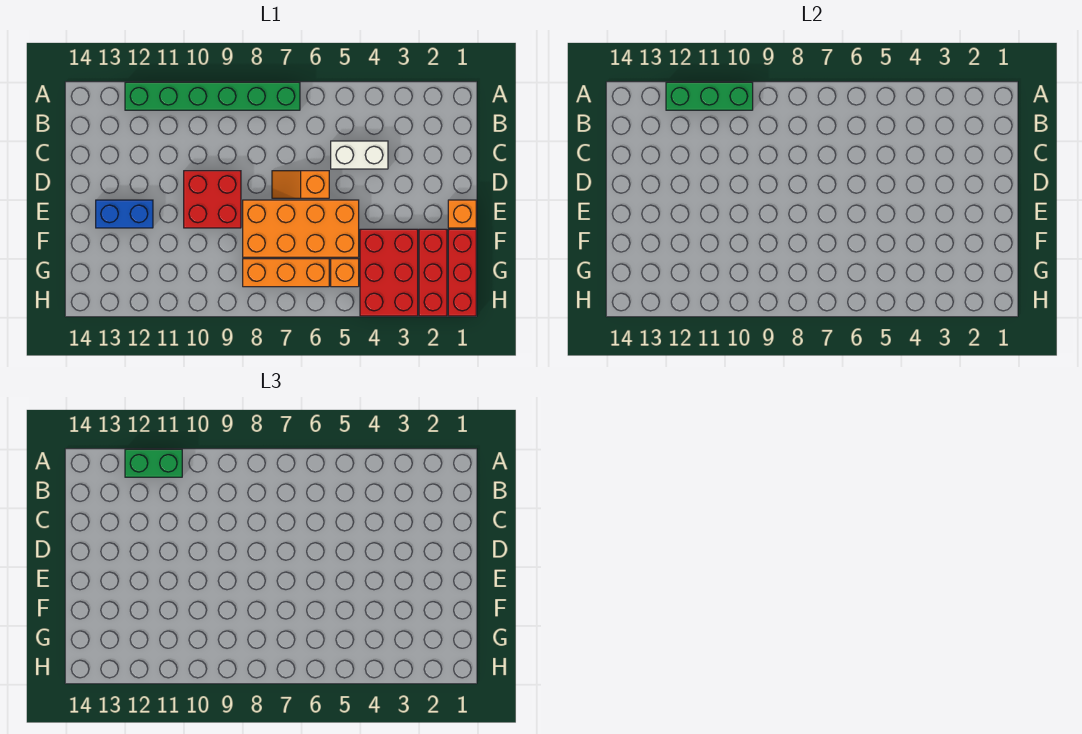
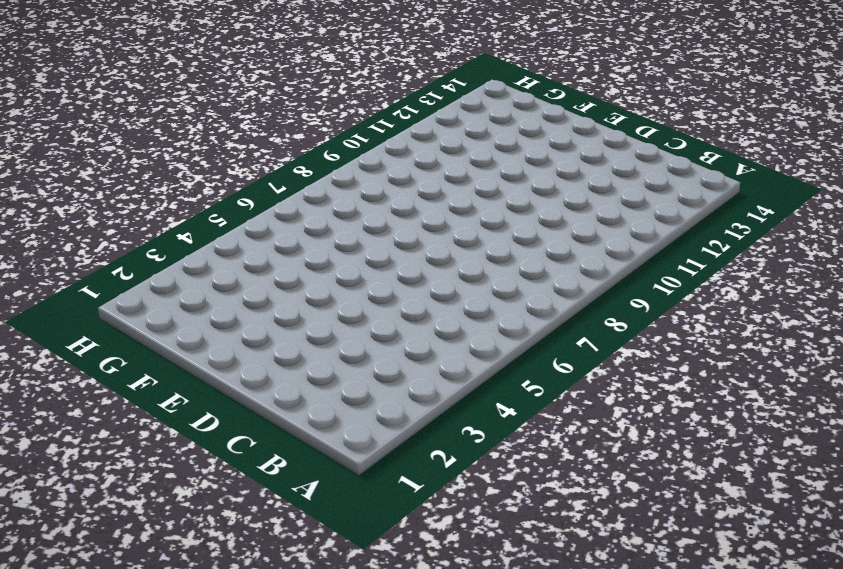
none -> green brick A7:A12 level 1
none -> white brick C4:C5 level 1
none -> orange slope D6:D7 level 1 top 6

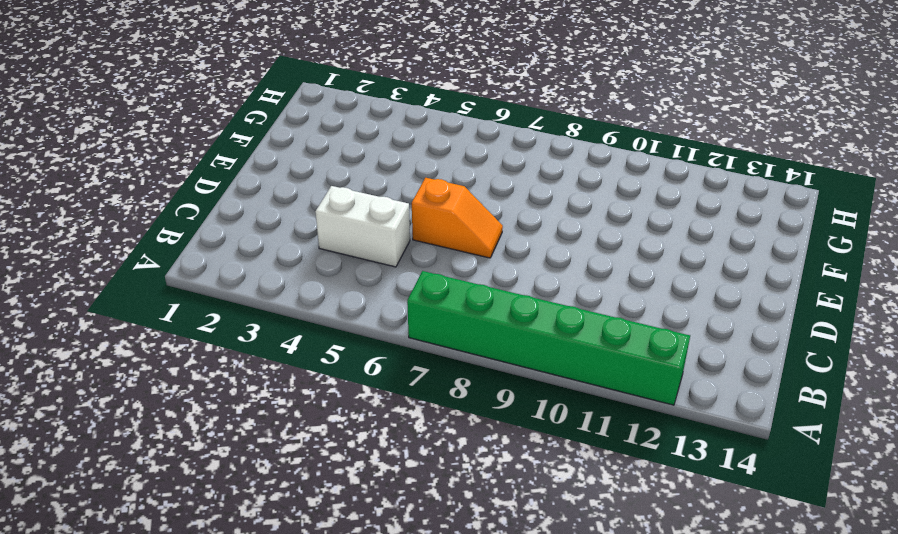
none -> red brick D9:E10 level 1
none -> orange brick E1 level 1
none -> orange brick E5:F8 level 1

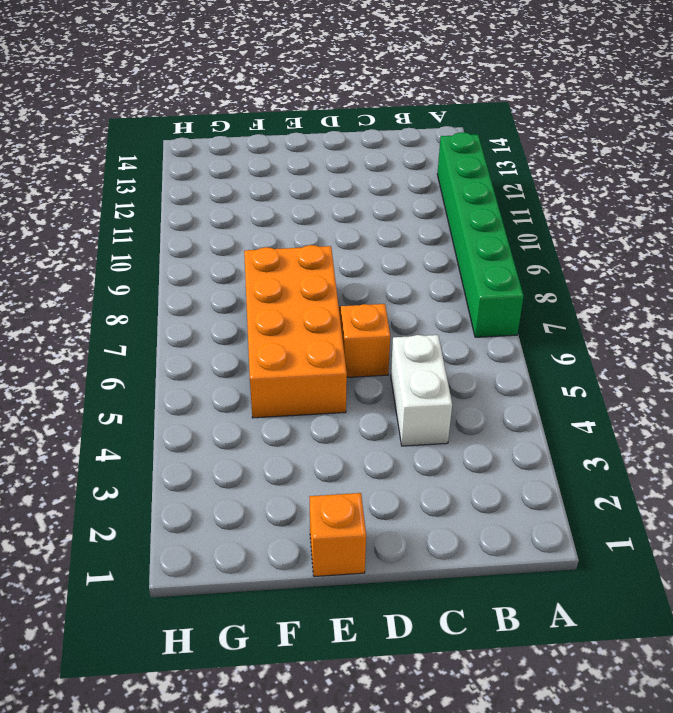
none -> red brick D9:E10 level 1
none -> blue brick E12:E13 level 1
none -> red brick F1:H1 level 1

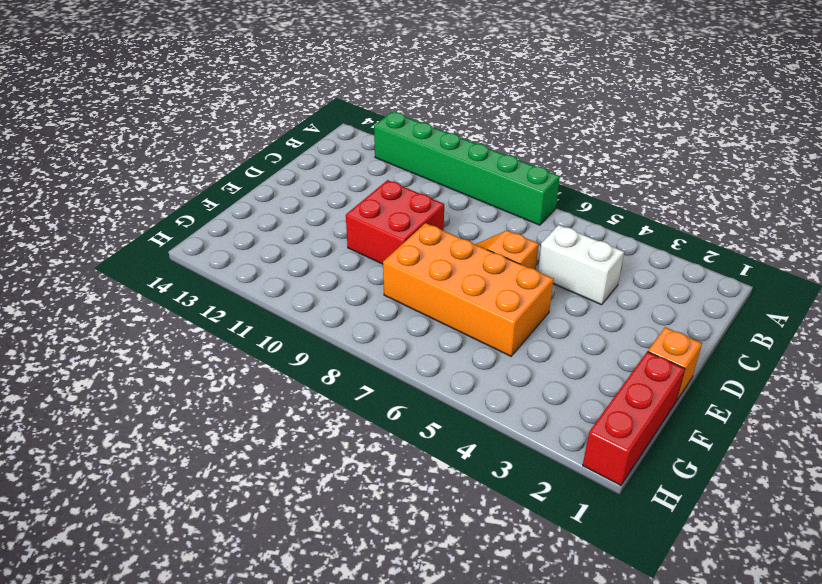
none -> blue brick E12:E13 level 1
none -> red brick F2:H2 level 1
none -> red brick F3:H4 level 1

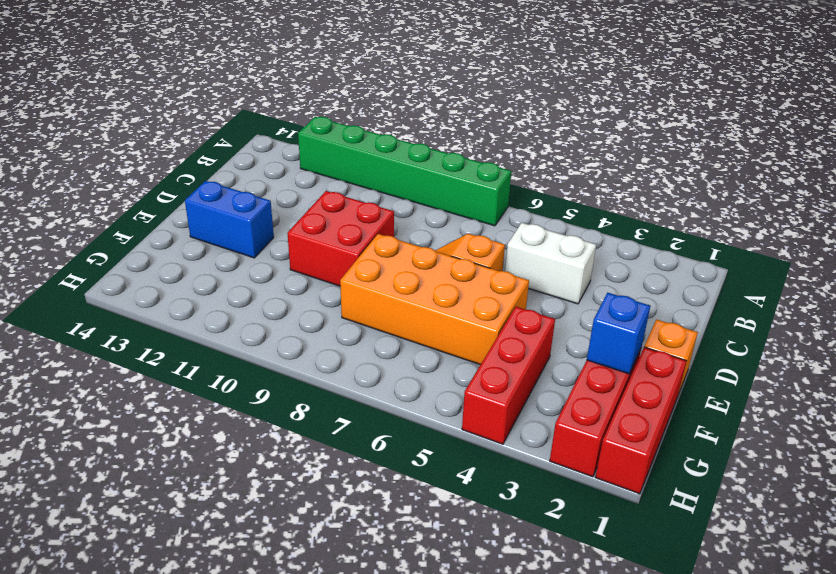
blue brick F2 level 2 -> none
red brick F4:H4 level 1 -> red brick F3:H4 level 1
none -> orange brick G5 level 1
none -> orange brick G6:G8 level 1
none -> green brick A10:A12 level 2

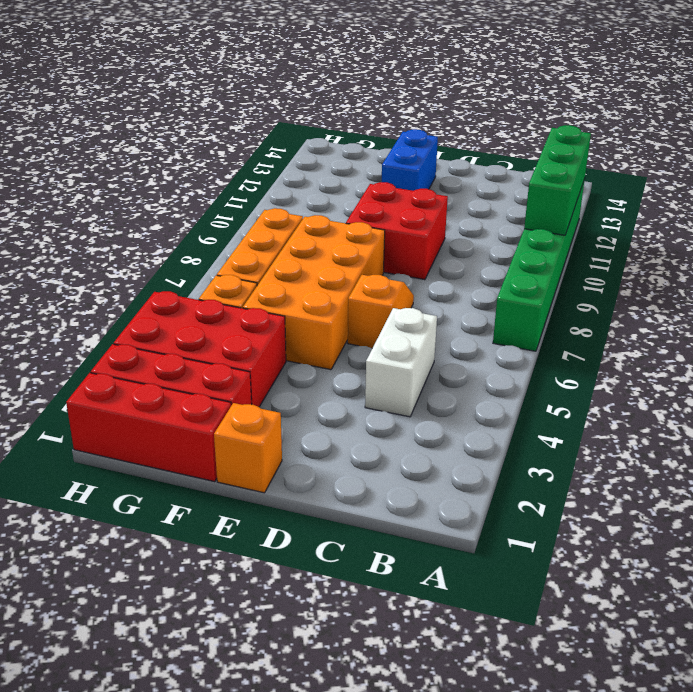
none -> green brick A11:A12 level 3

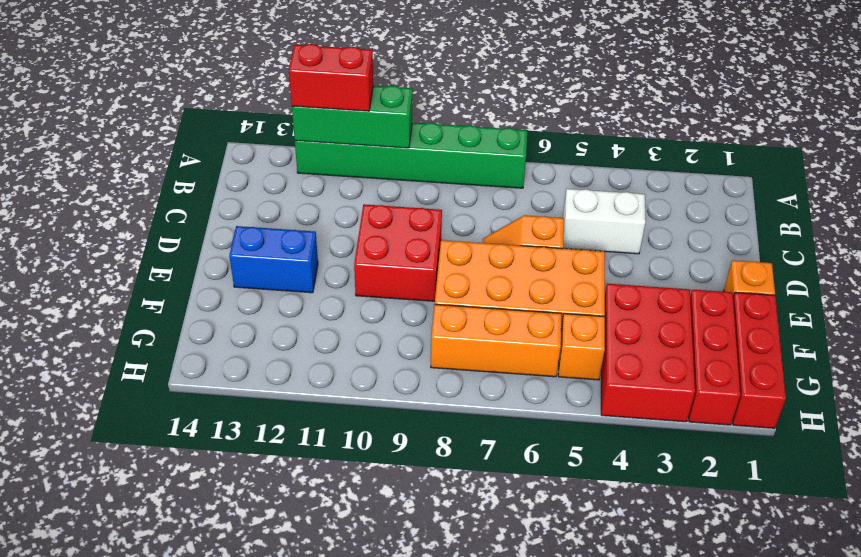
red brick A11:A12 level 3 -> green brick A11:A12 level 3

